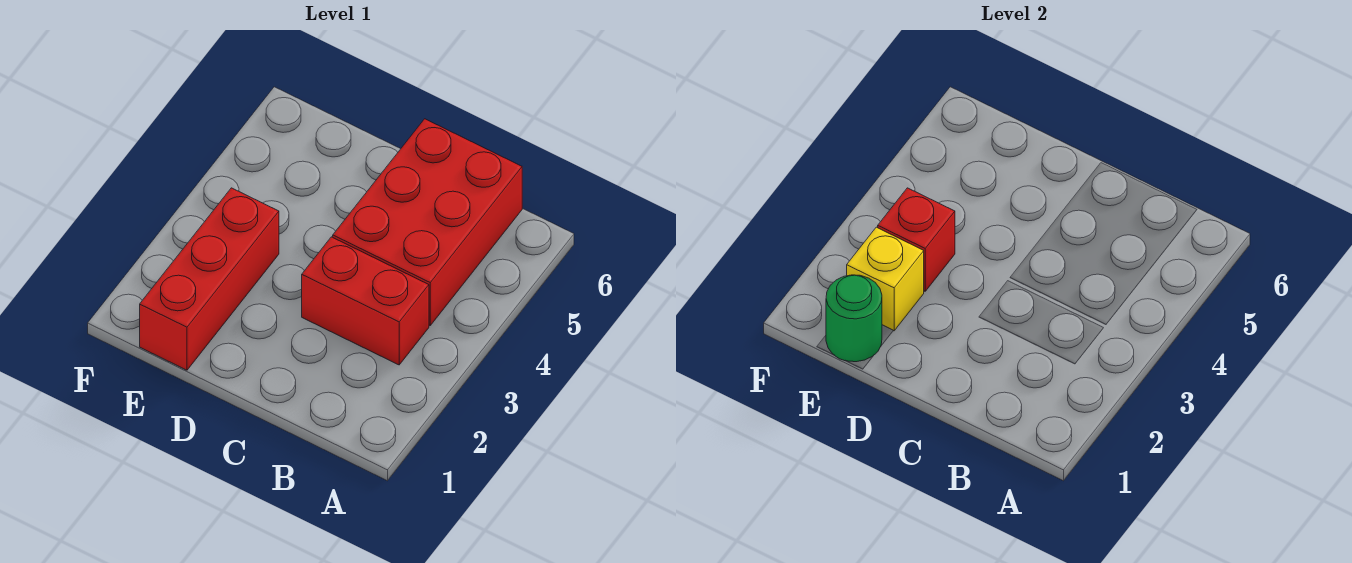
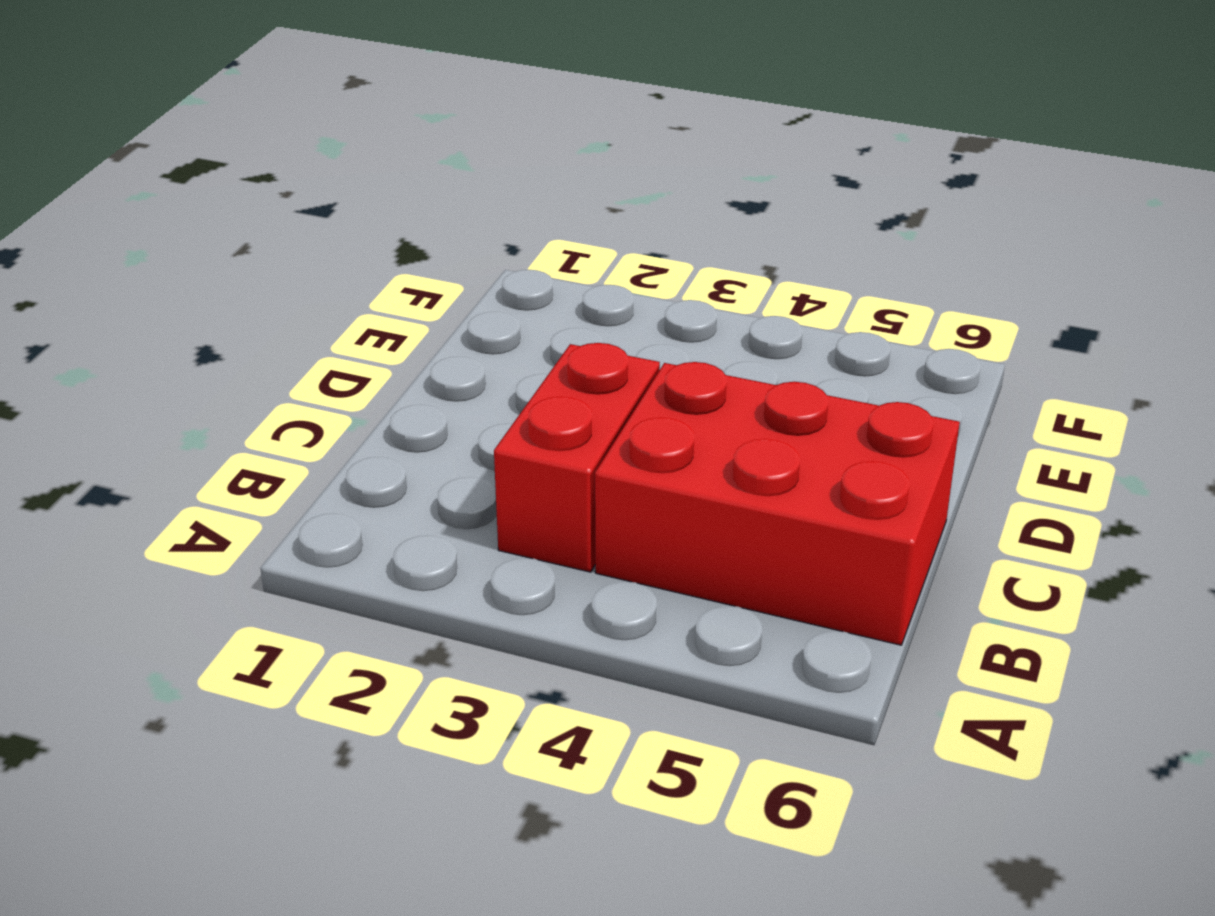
none -> red brick E1:E3 level 1
none -> green round brick E1 level 2

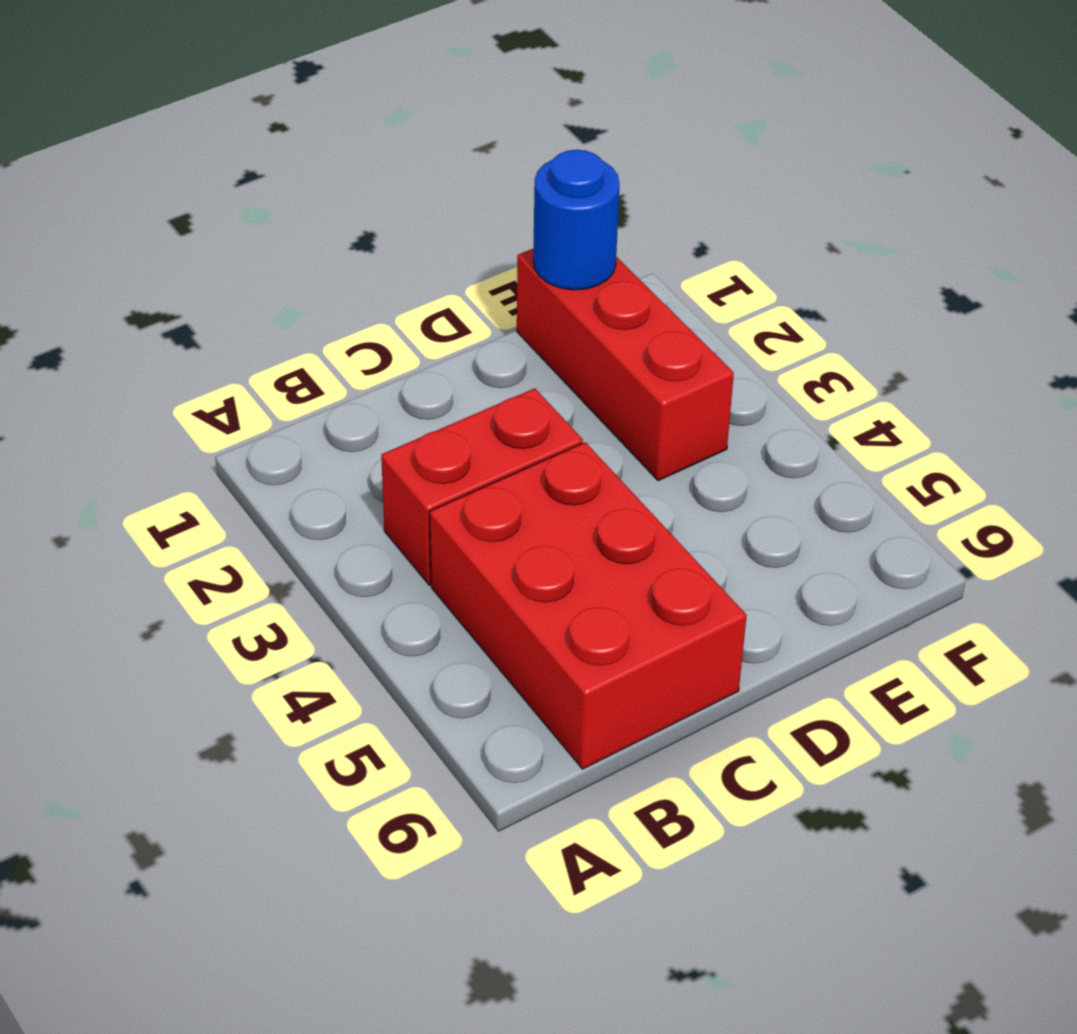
blue round brick E1 level 2 -> green round brick E1 level 2
none -> yellow brick E2 level 2
none -> red brick E3 level 2

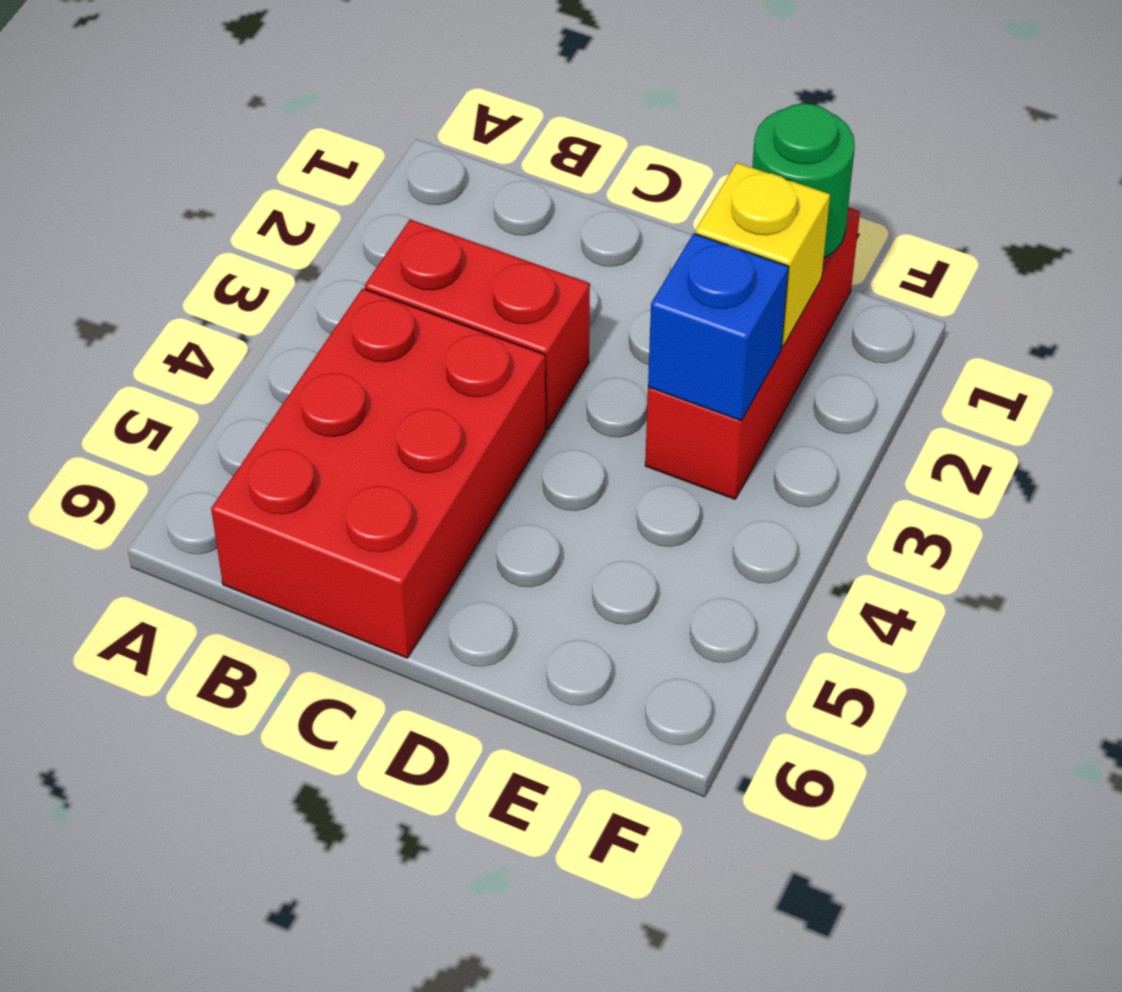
blue brick E3 level 2 -> red brick E3 level 2

